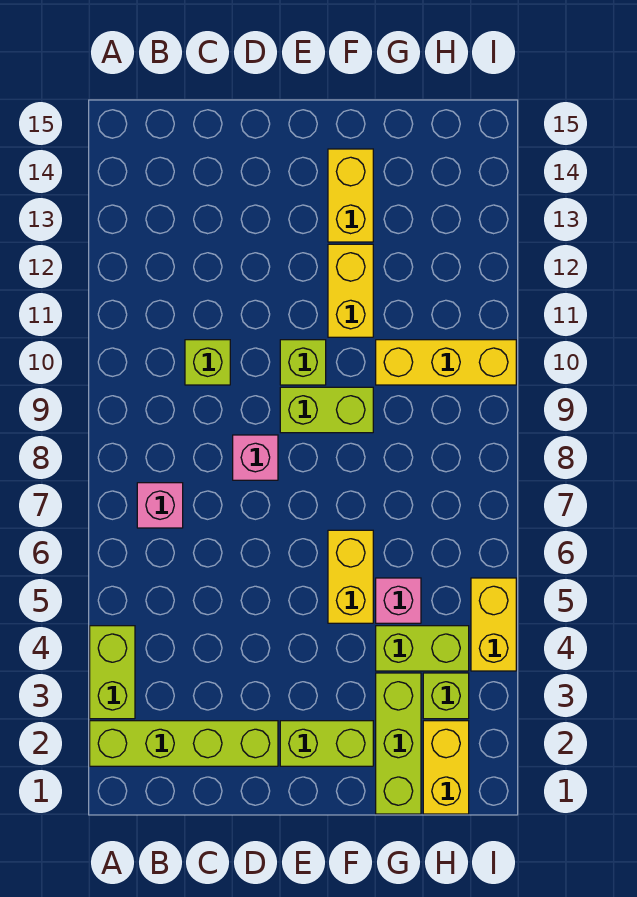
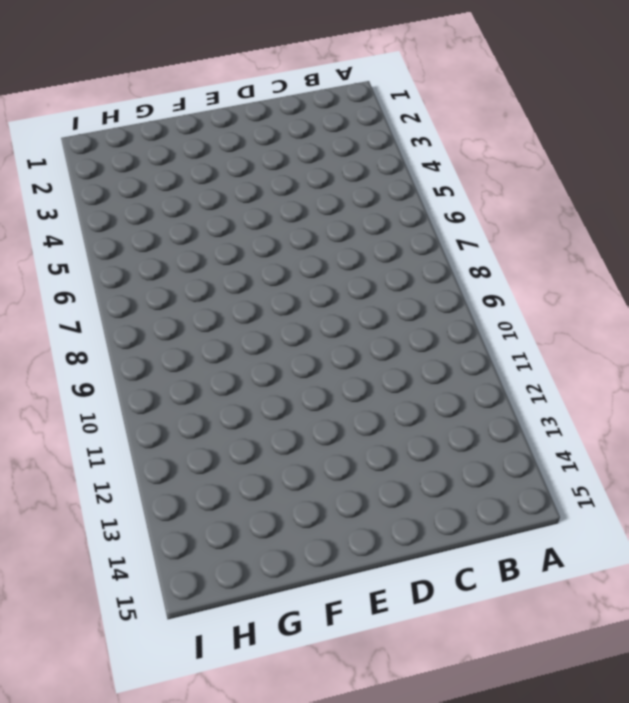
none -> lime brick A2:D2 level 1
none -> lime brick A3:A4 level 1
none -> pink brick B7 level 1

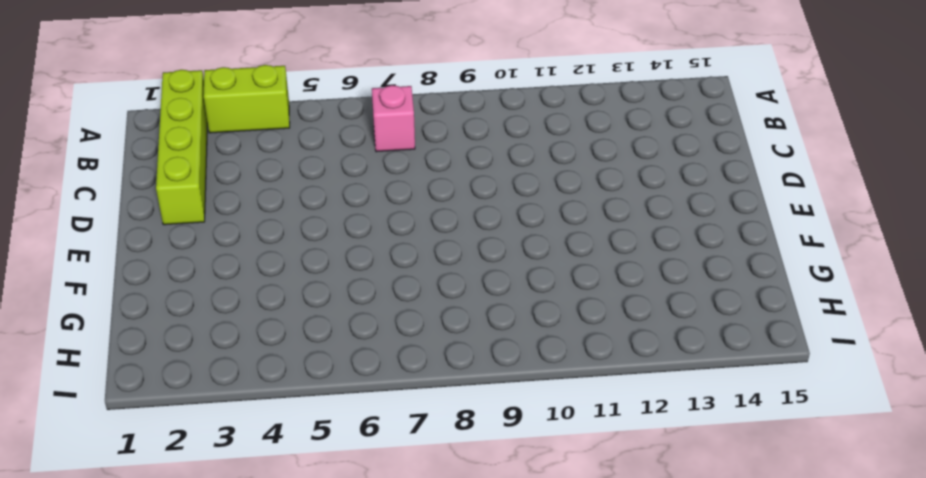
none -> lime brick C10 level 1
none -> pink brick D8 level 1
none -> lime brick E2:F2 level 1

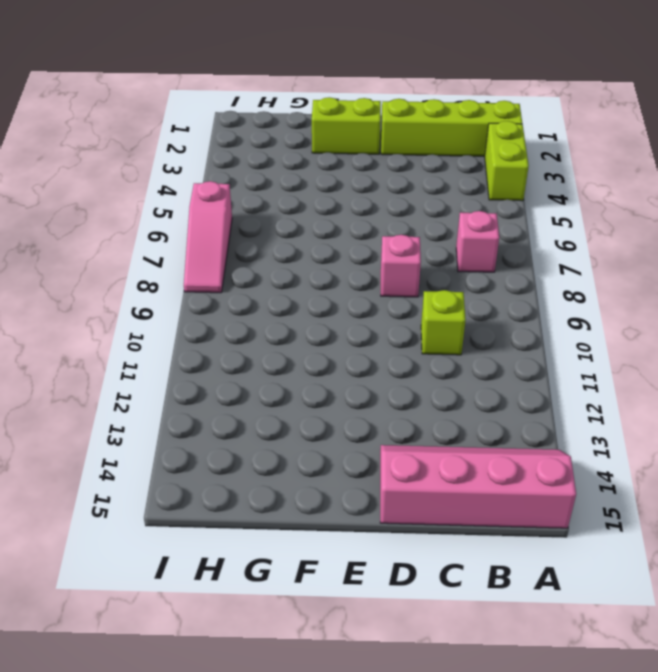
pink slope A14:D15 level 1 top 15 -> none
pink slope I6:I8 level 1 top 6 -> none
none -> lime brick E9:F9 level 1
none -> lime brick E10 level 1
none -> yellow brick F5:F6 level 1

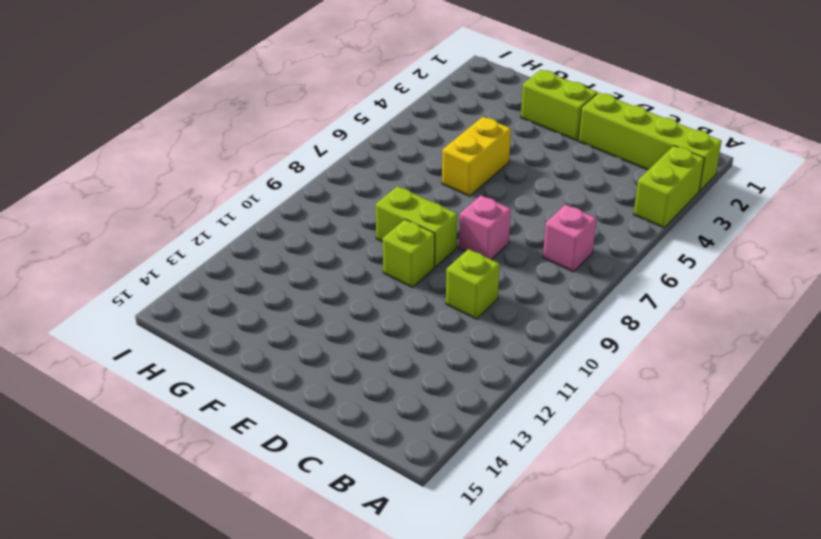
none -> yellow brick F11:F12 level 1
none -> yellow brick F13:F14 level 1
none -> lime brick G1:G3 level 1

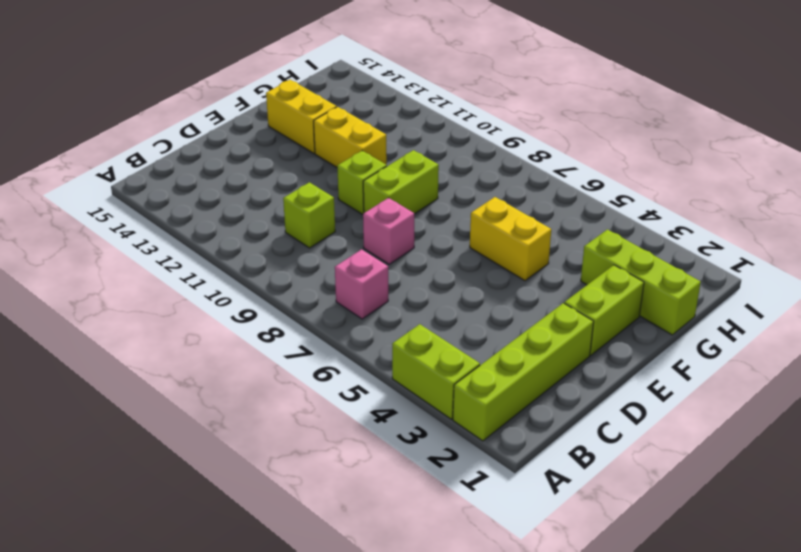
none -> lime brick G4:H4 level 1
none -> pink brick G5 level 1
none -> yellow brick G10:I10 level 1

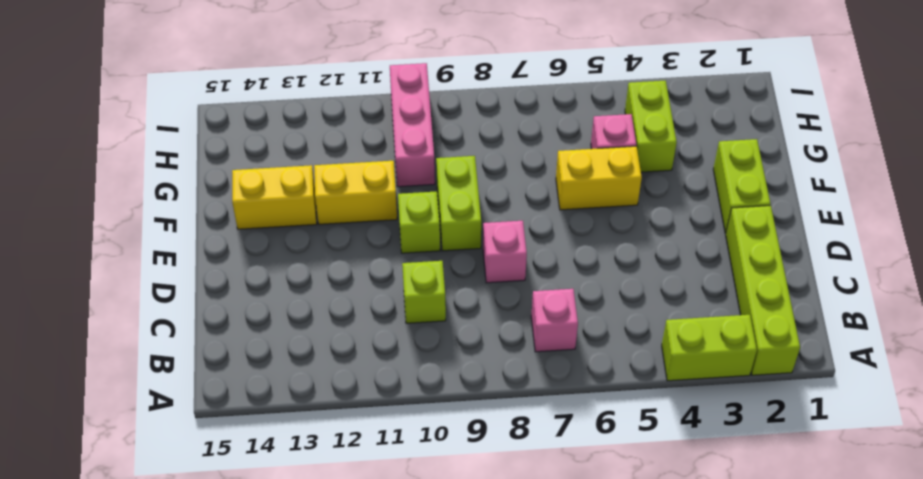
pink brick G10:I10 level 1 -> yellow brick G10:I10 level 1
none -> lime brick G1:G3 level 1
none -> yellow brick H1:H2 level 1
none -> lime brick H3 level 1

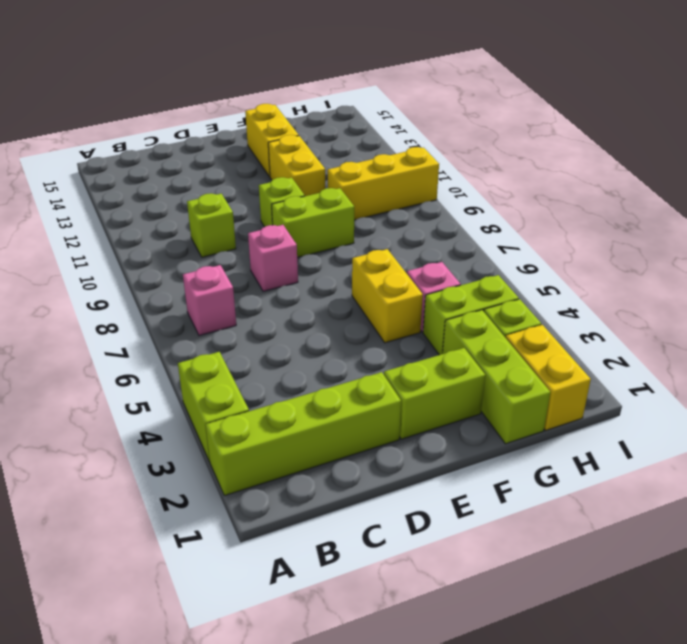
none -> yellow brick I4:I5 level 1

